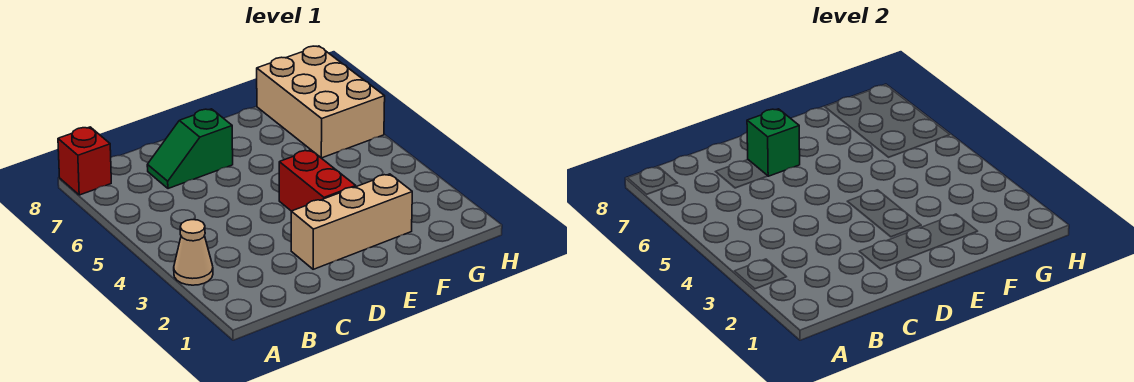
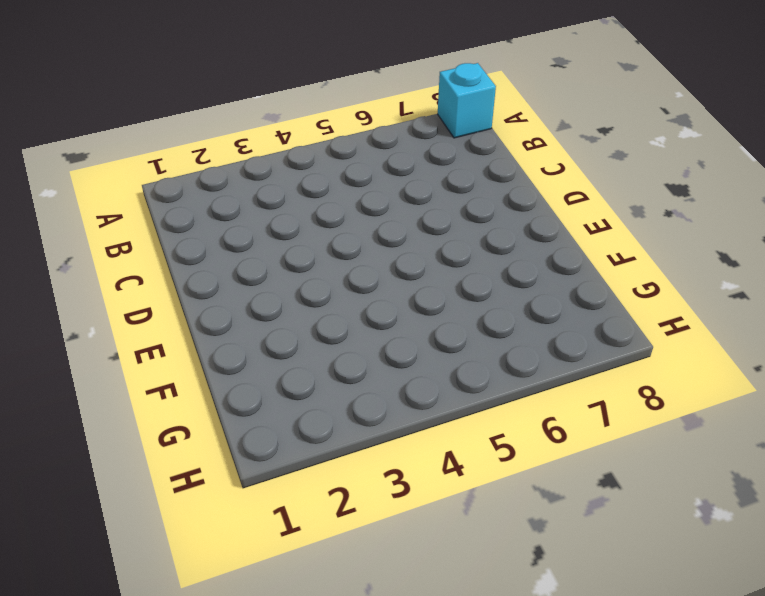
cyan brick A8 level 1 -> red brick A8 level 1
none -> tan cone A3 level 1
none -> green slope C7:D7 level 1 top D

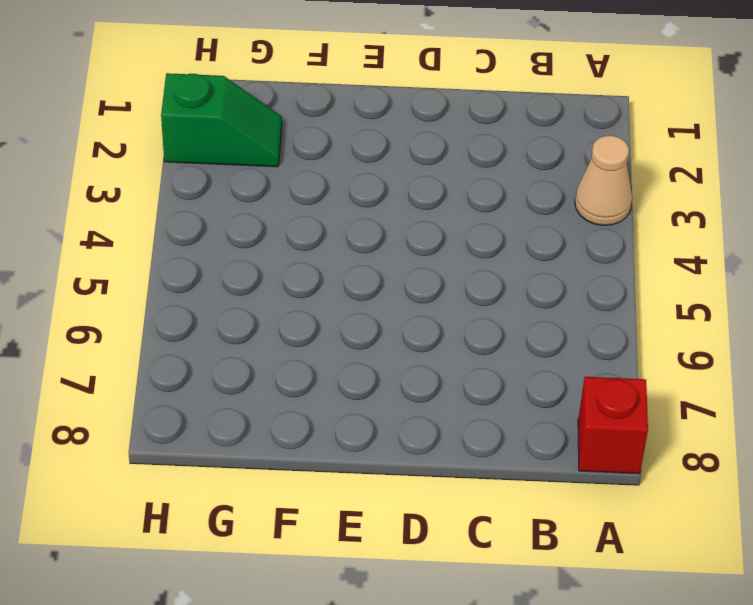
green slope G2:H2 level 1 top H -> green slope C7:D7 level 1 top D
none -> tan brick D2:F2 level 1
none -> red brick E3:E4 level 1

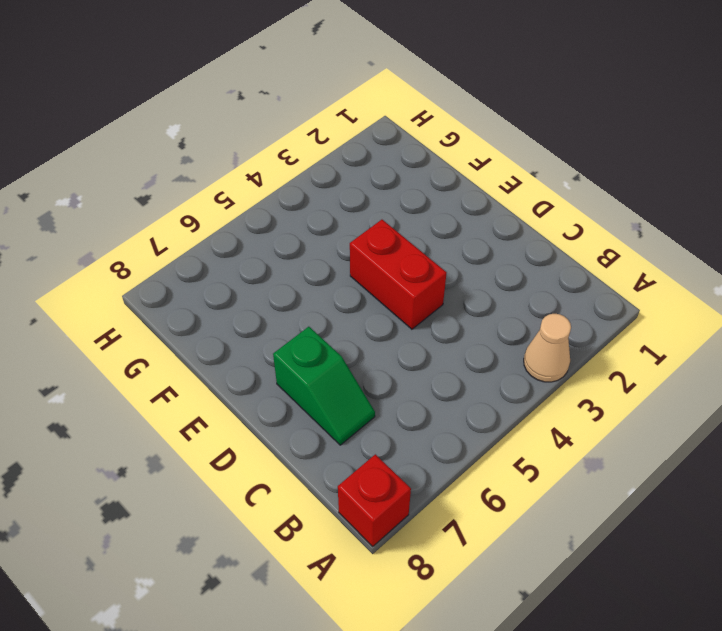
red brick D4:E4 level 1 -> red brick E3:E4 level 1
none -> tan brick D2:F2 level 1
none -> tan brick G6:H8 level 1

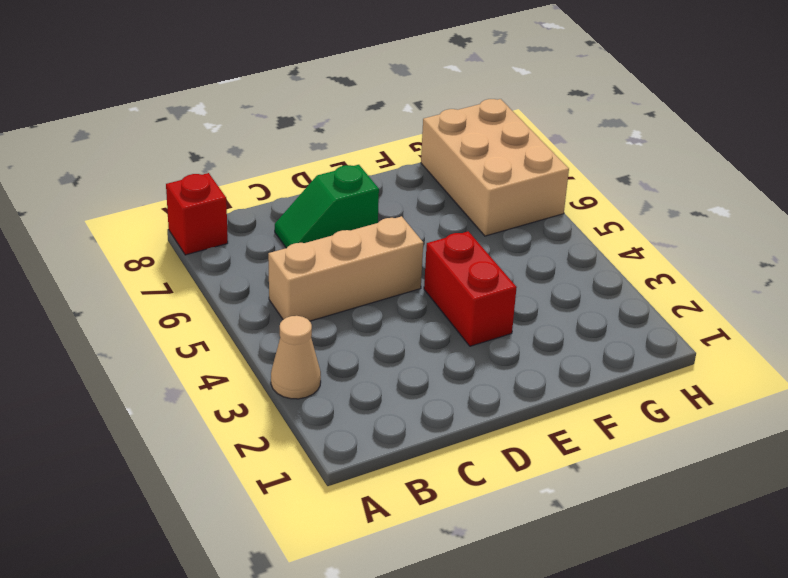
tan brick B5:D5 level 1 -> tan brick D2:F2 level 1
none -> green brick D7 level 2

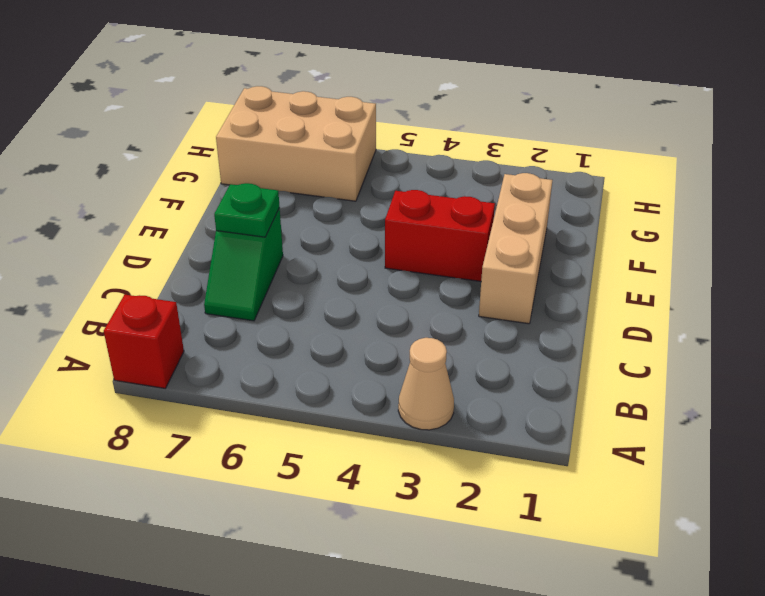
green plate D7 level 2 -> green brick D7 level 2

